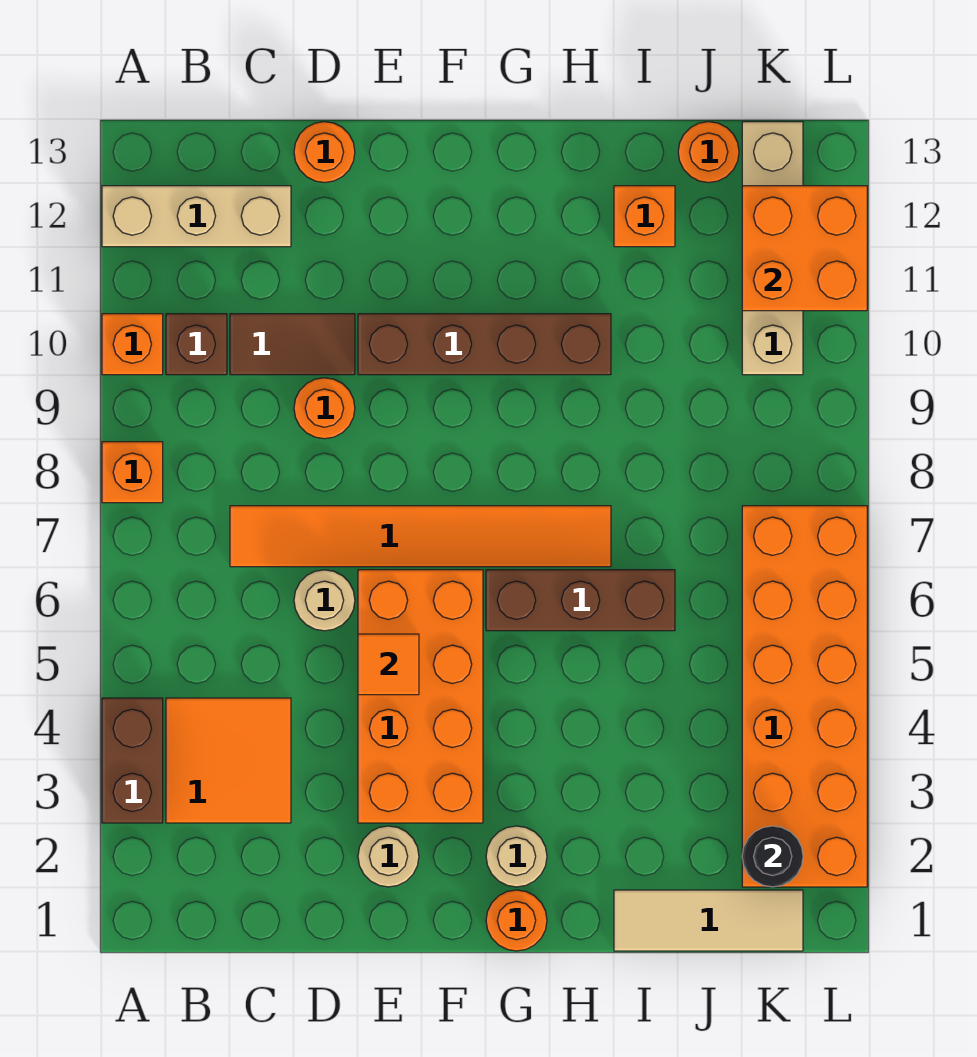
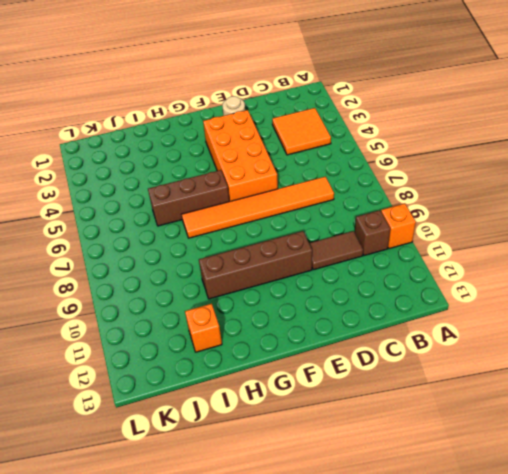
none -> brown brick A3:A4 level 1
none -> orange brick A8 level 1
none -> tan brick A12:C12 level 1

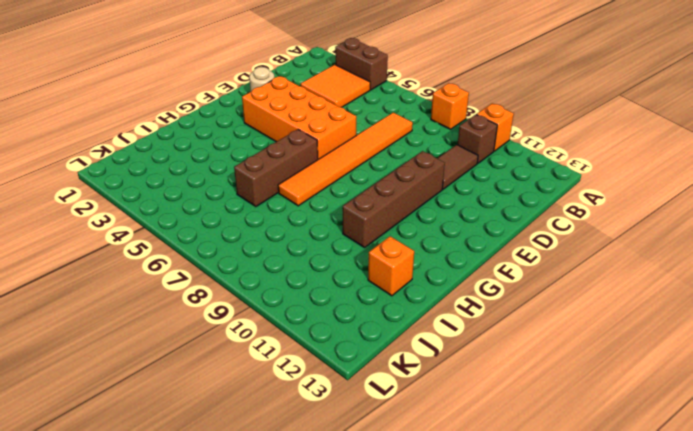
none -> tan brick A12:C12 level 1
none -> tan round brick D6 level 1
none -> orange round brick D9 level 1

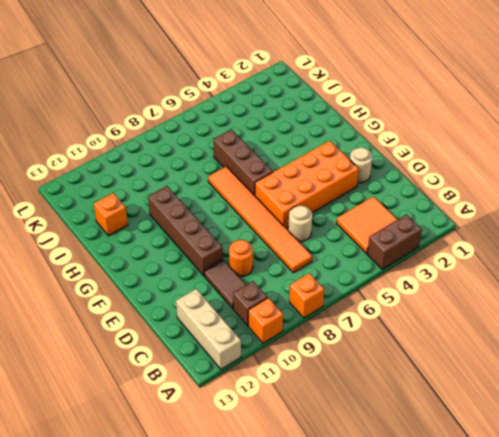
none -> orange round brick D13 level 1
none -> orange round brick G1 level 1
none -> tan round brick G2 level 1

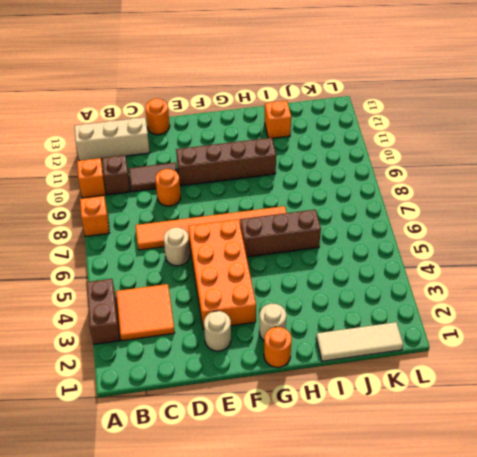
none -> orange round brick J13 level 1
none -> orange brick K2:L7 level 1
none -> tan brick K10:K13 level 1

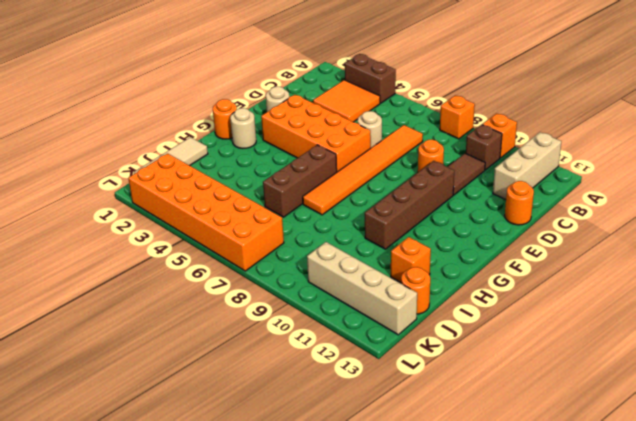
none -> orange tile E5 level 2
none -> black round brick K2 level 2
none -> orange brick K11:L12 level 2

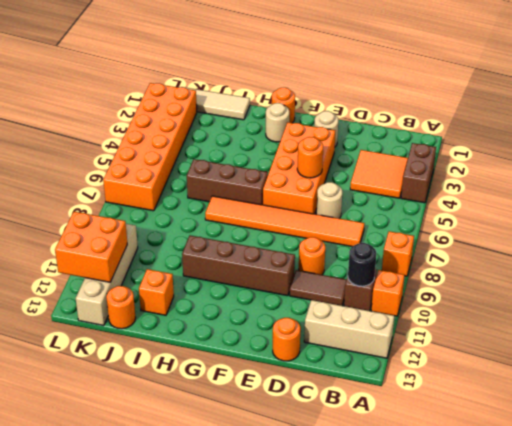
black round brick B10 level 2 -> black round brick K2 level 2
orange round brick E5 level 2 -> orange tile E5 level 2

